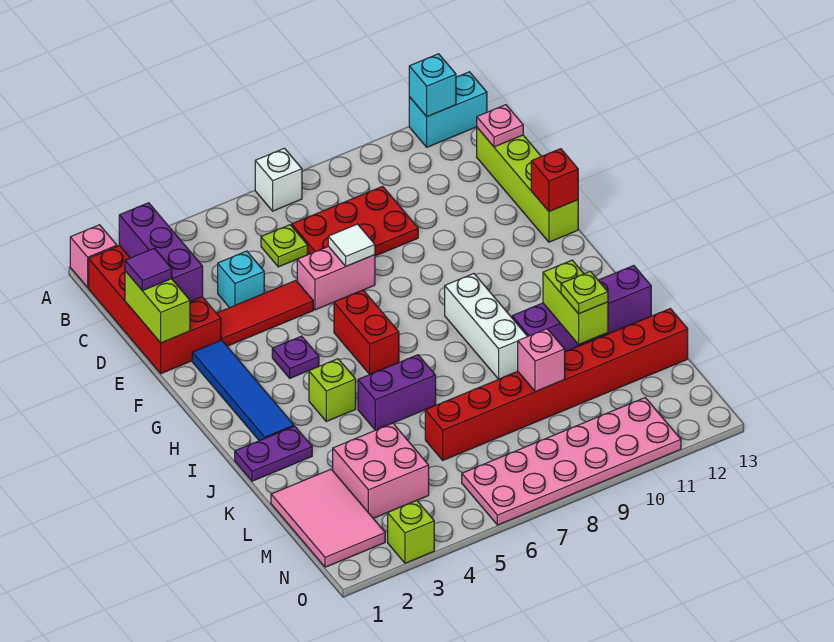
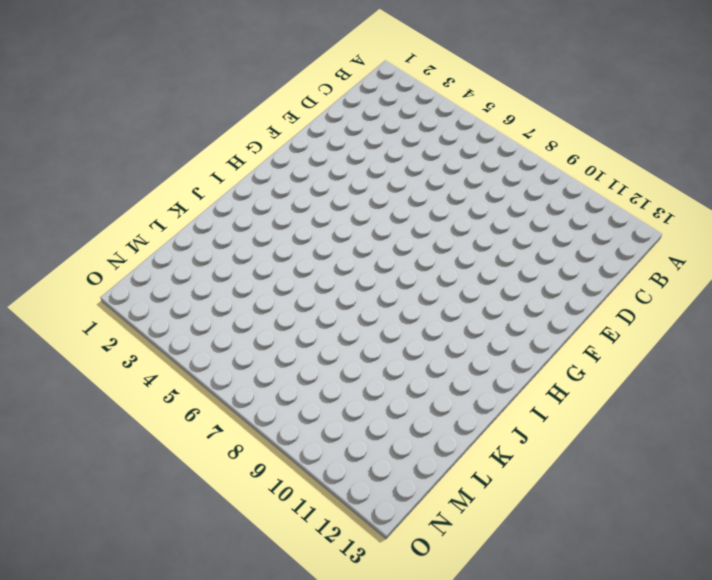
none -> pink brick A1 level 1
none -> white brick A7 level 1
none -> cyan brick A12:A13 level 1
none -> red brick B1:E2 level 1

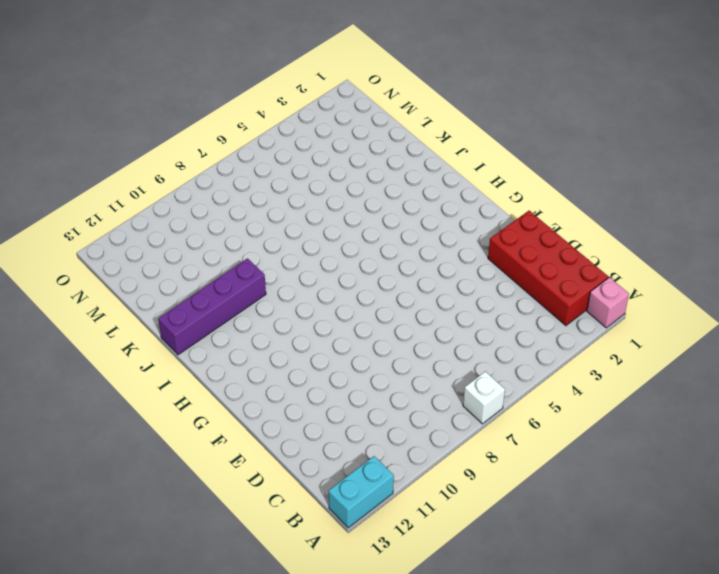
none -> lime plate C6 level 1
none -> red plate C7:D9 level 1
none -> lime brick C13:F13 level 1
none -> cyan brick D4 level 1

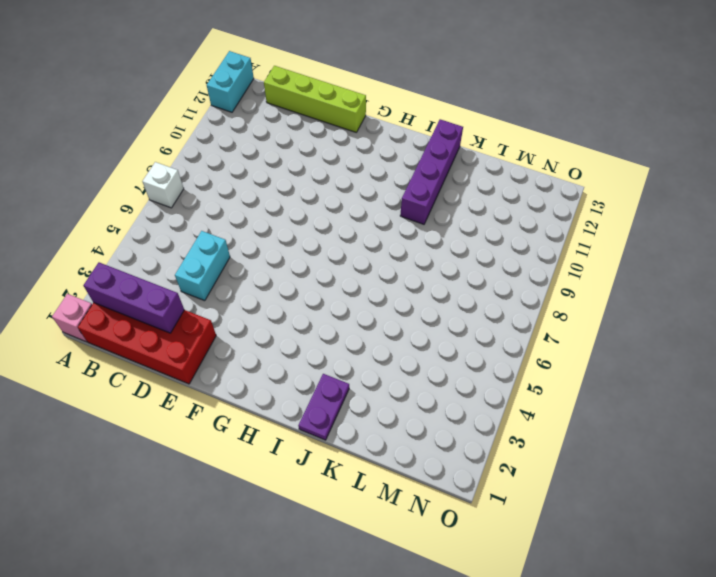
cyan brick D4:D5 level 1 -> cyan brick D4 level 1
none -> lime plate C6 level 1
none -> red plate C7:D9 level 1
none -> red tile E3:E5 level 1
none -> pink brick E6:E7 level 1

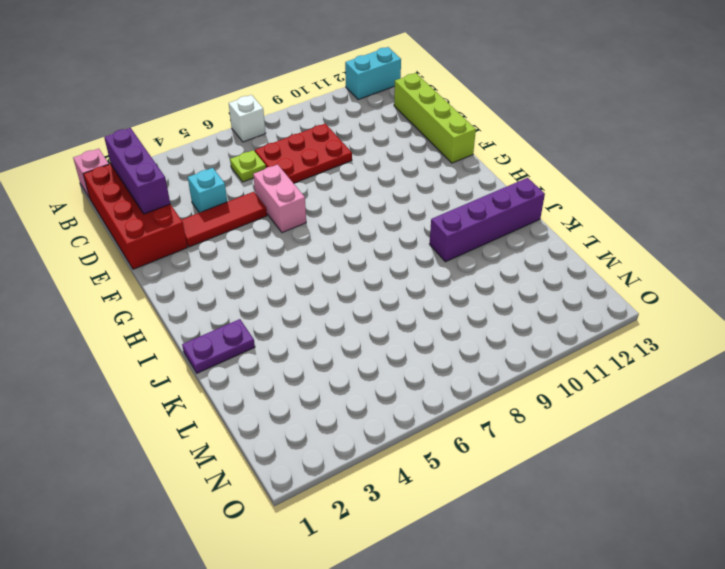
pink brick E6:F6 level 1 -> pink brick E6:E7 level 1
none -> blue tile F2:I2 level 1
none -> purple plate G4 level 1
none -> red brick G6:H6 level 1
none -> white brick H9:J9 level 1

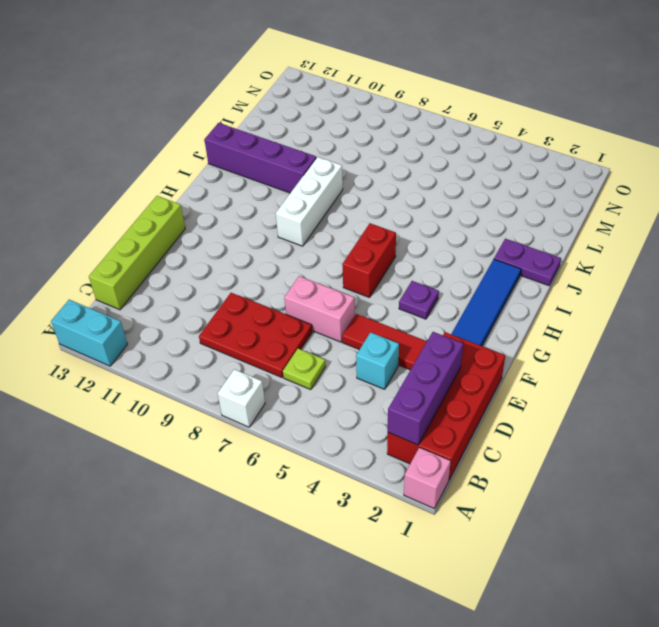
none -> lime brick I4 level 1
none -> purple brick J5:J6 level 1
none -> pink tile L1:N2 level 1
none -> pink brick L3:M4 level 1

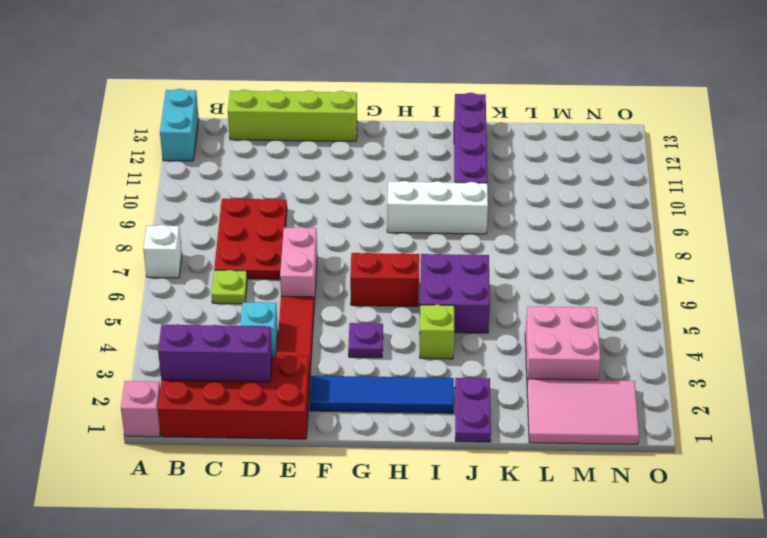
purple brick I5:J6 level 1 -> purple brick J5:J6 level 1
none -> red brick L6:L13 level 1
none -> pink plate N6:O11 level 1
none -> lime brick O3 level 1
none -> cyan brick A12 level 2

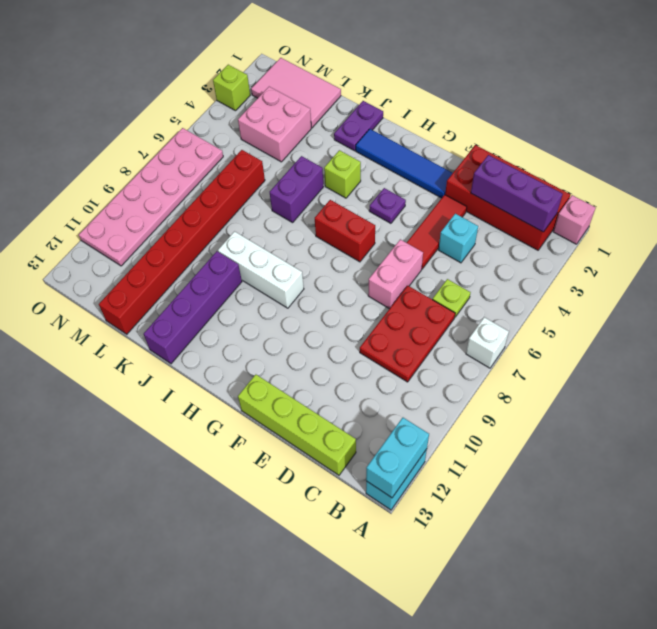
cyan brick A12:A13 level 2 -> cyan brick A12 level 2
none -> pink plate C13 level 2
none -> lime brick D1:E1 level 2
none -> white tile E7 level 2
none -> red brick F13 level 2

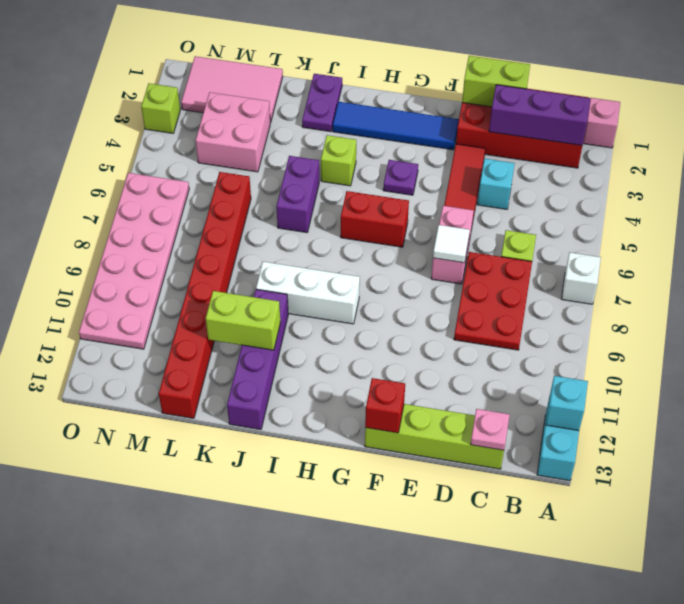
none -> pink brick L9 level 2
none -> purple tile D1 level 3
none -> lime plate K11 level 3

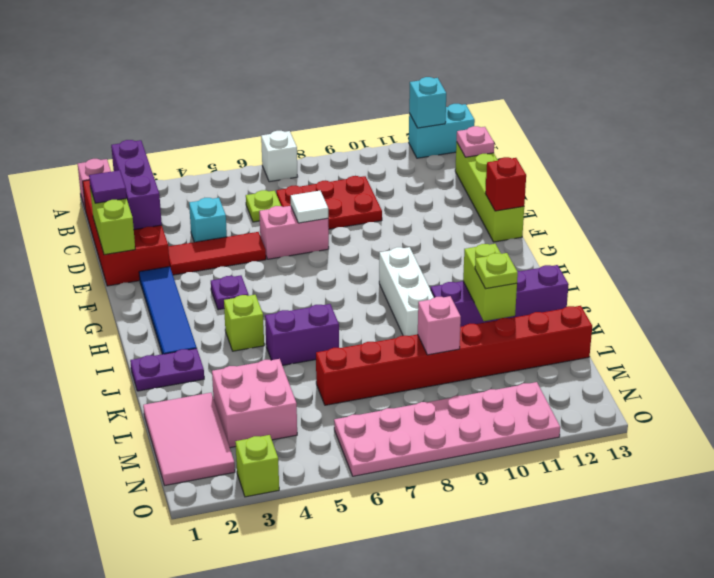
none -> red brick G6:H6 level 1

